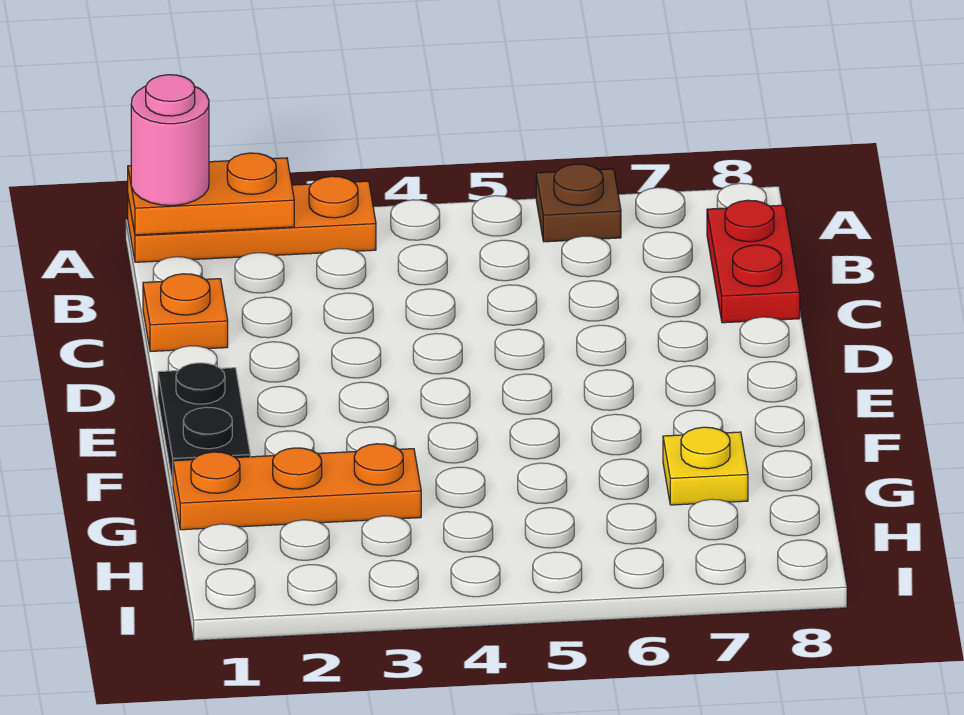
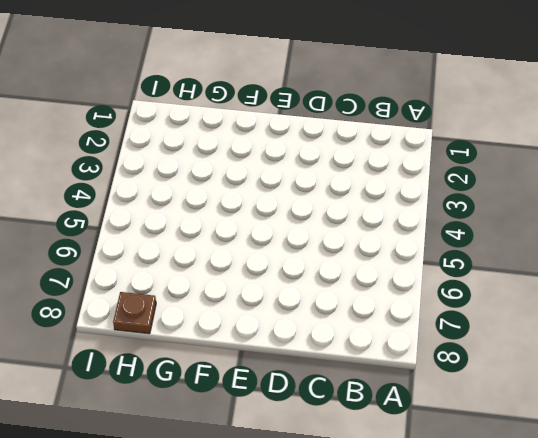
brown plate H8 level 1 -> brown plate A6 level 1
none -> orange plate A1:A3 level 1
none -> red plate B8:C8 level 1

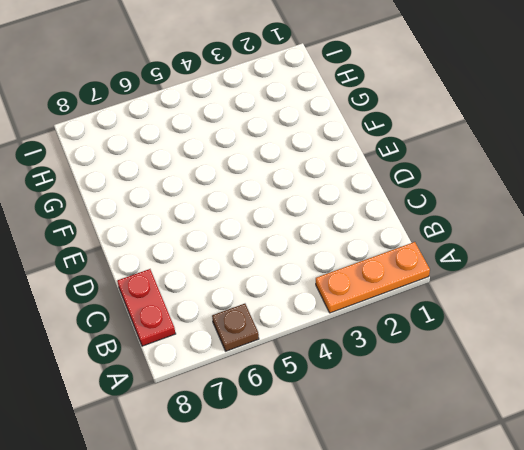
none -> orange plate C1 level 1
none -> black plate E1:F1 level 1

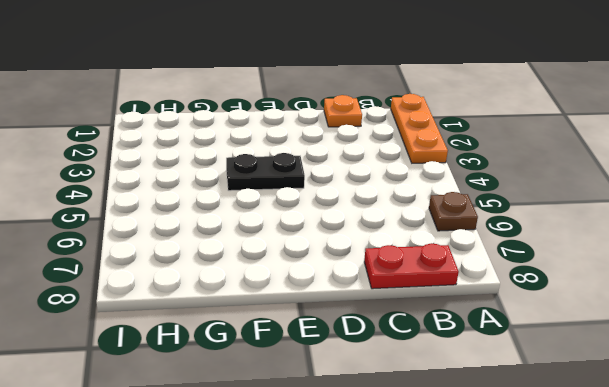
black plate E4:F4 level 1 -> black plate E1:F1 level 1
none -> orange plate G1:G3 level 1
none -> yellow plate G7 level 1

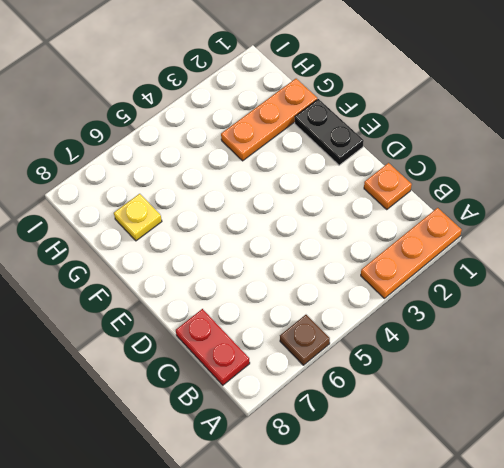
none -> orange plate A1:A2 level 2
none -> pink round brick A1 level 3

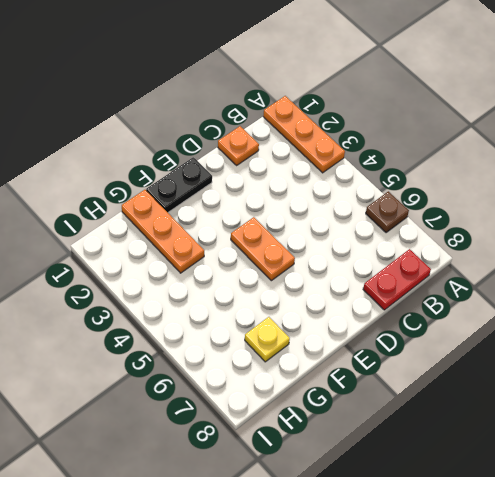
orange plate E4:E5 level 1 -> orange plate A1:A2 level 2
none -> pink round brick A1 level 3

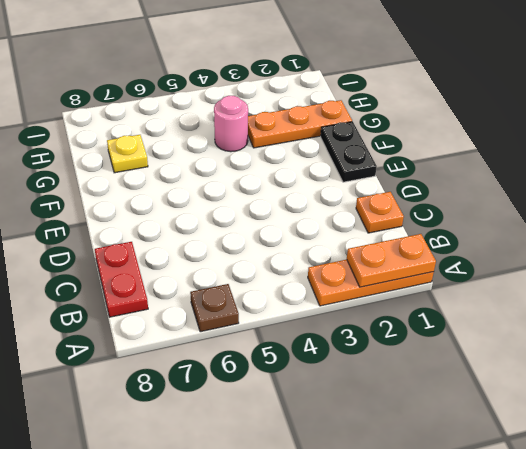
pink round brick G4 level 1 -> pink round brick A1 level 3

